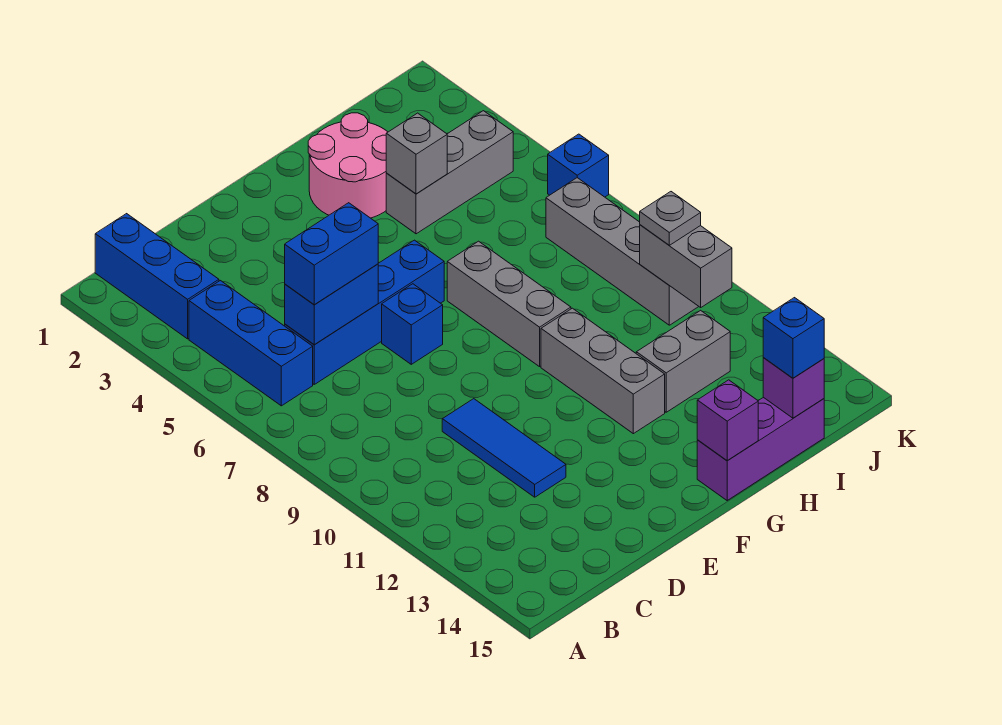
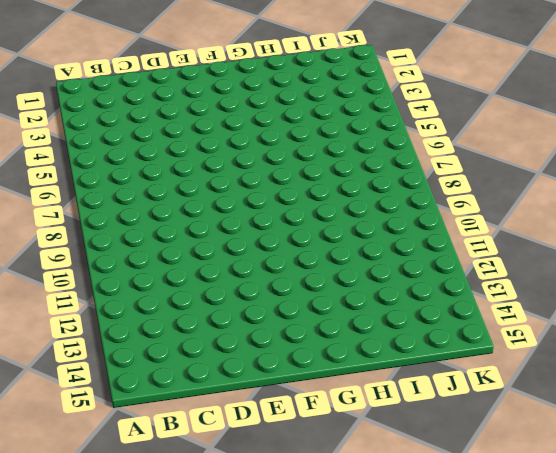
none -> blue brick B1:B3 level 1
none -> blue brick B4:B6 level 1
none -> blue brick C6:F6 level 1

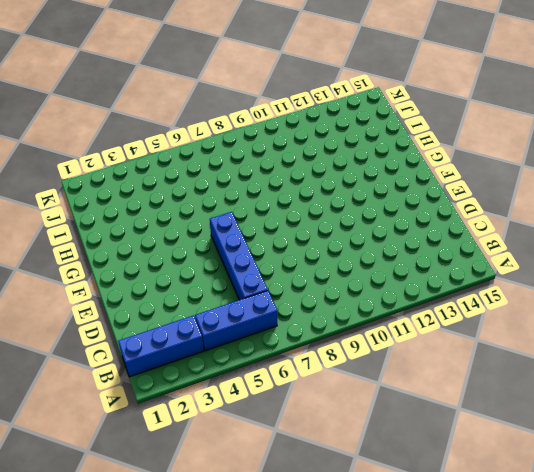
none -> blue tile D10:D12 level 1
none -> blue brick E7 level 1
none -> pink round brick G2:H3 level 1

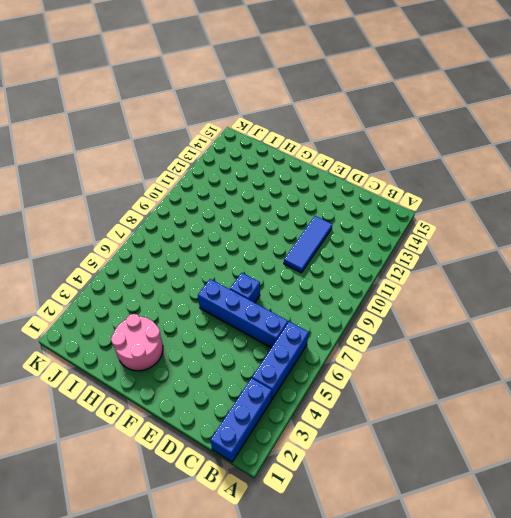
none -> grey brick G7:G9 level 1
none -> grey brick G10:G12 level 1
none -> purple brick G15:I15 level 1

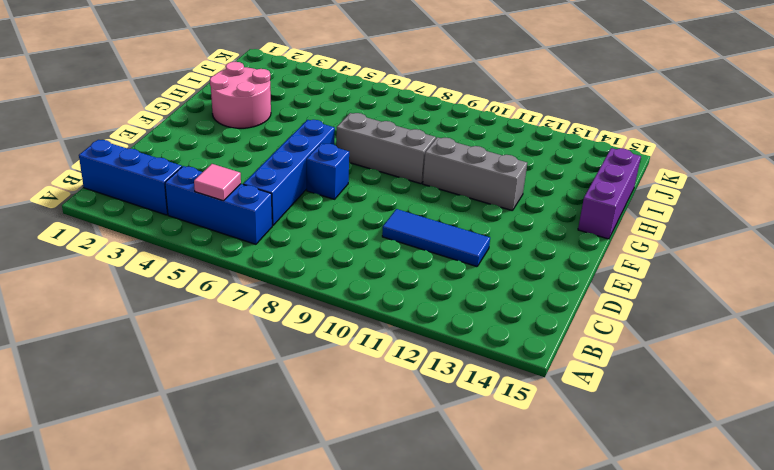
pink tile B5 level 2 -> none
none -> grey brick H4:J4 level 1
none -> grey brick H12:I12 level 1
none -> grey brick J7:J10 level 1

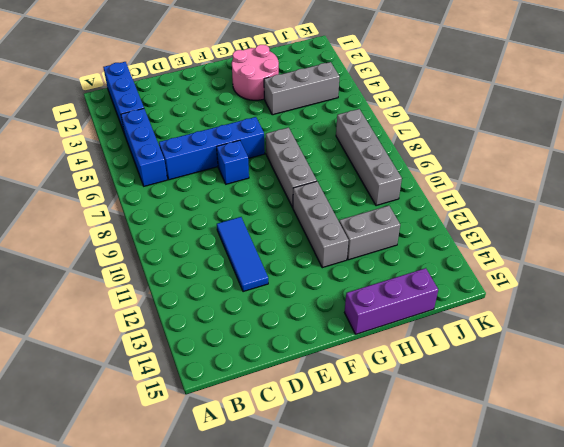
none -> blue brick K6 level 1
none -> blue brick C6:D6 level 2
none -> purple brick G15 level 2

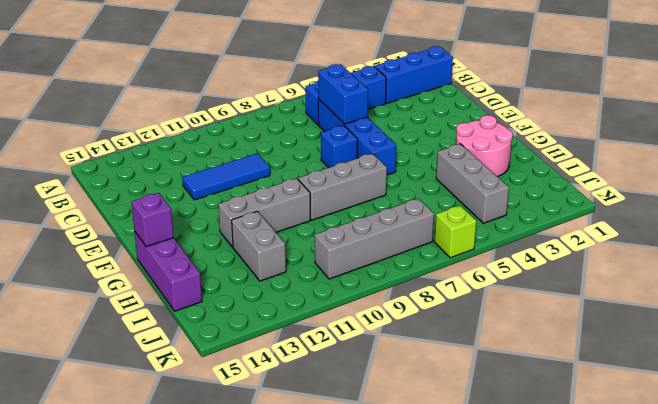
lime brick K6 level 1 -> blue brick K6 level 1
none -> grey brick H4 level 2
none -> purple brick I15 level 2
none -> grey brick J10:J11 level 2

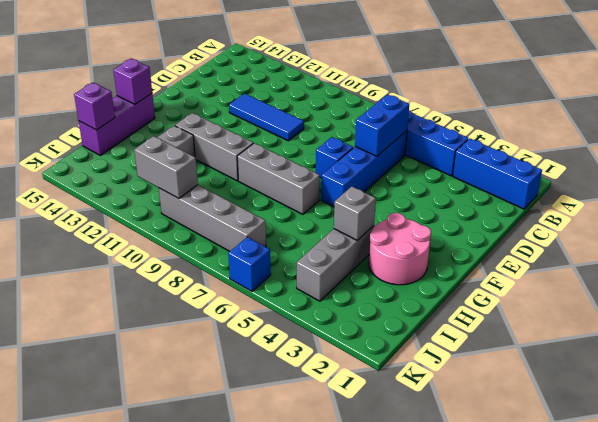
none -> blue brick C6:D6 level 3
none -> blue brick I15 level 3
none -> grey plate J10 level 3

